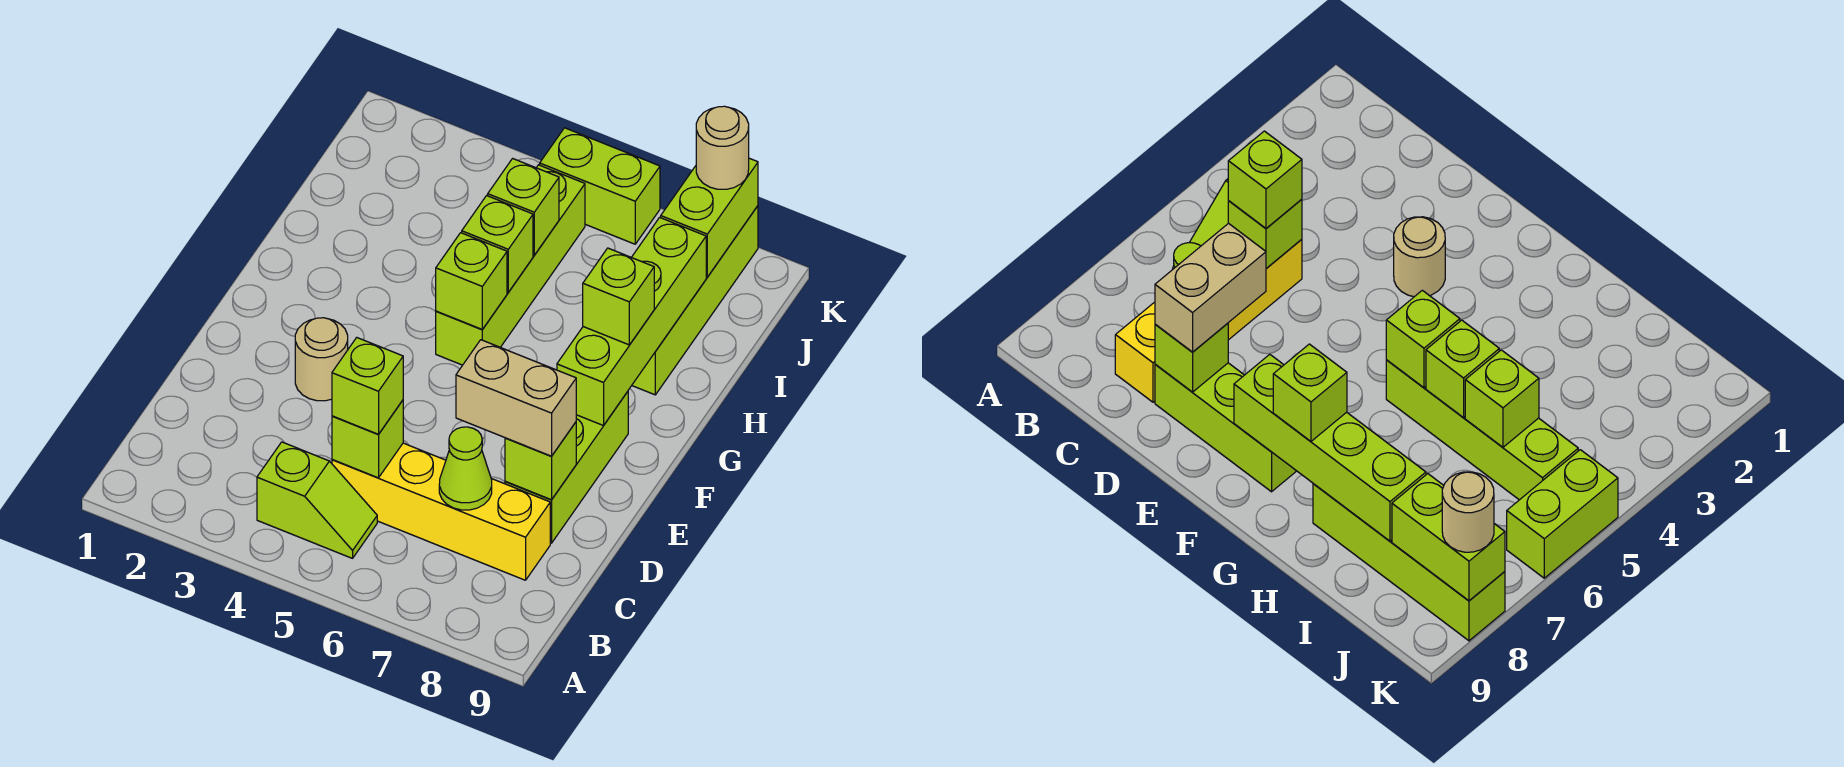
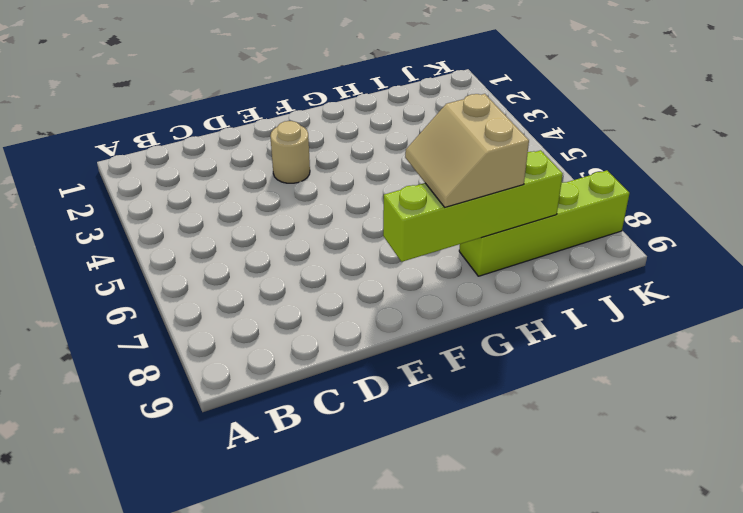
tan slope G7:H8 level 3 top H -> lime brick G8 level 3
none -> lime slope B4:B5 level 1 top 4
none -> yellow brick C5:C8 level 1
none -> lime brick D8:F8 level 1

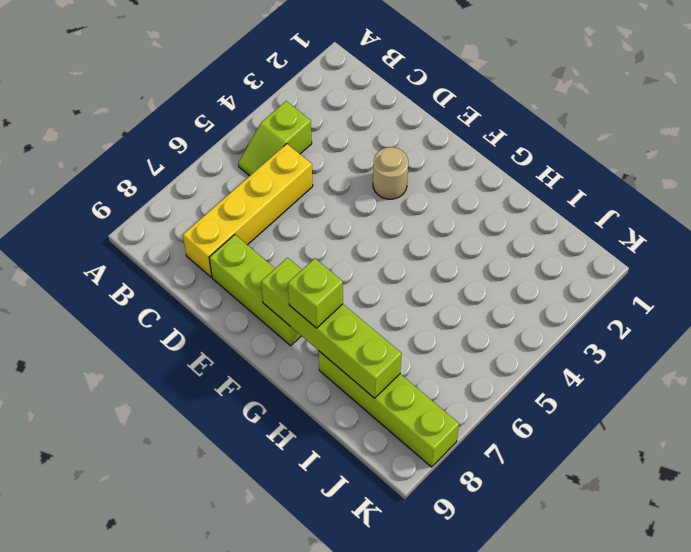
none -> lime brick G5:J5 level 1
none -> lime brick K5:K6 level 1
none -> lime brick C5 level 2

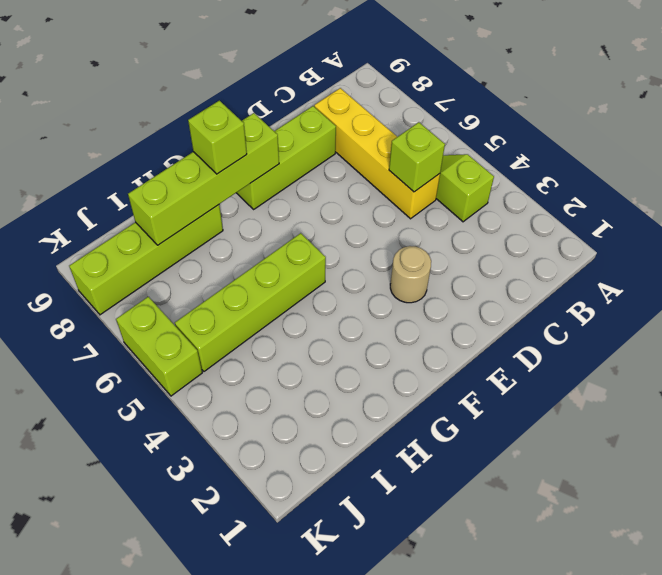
none -> lime cone C7 level 2
none -> lime brick D8 level 2
none -> lime brick G5 level 2

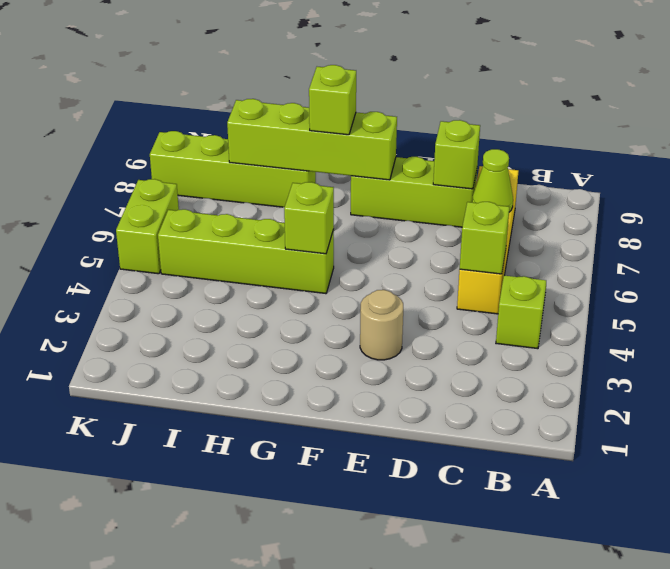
none -> lime brick H5 level 2
none -> lime brick I5 level 2
none -> lime brick J8:K8 level 2

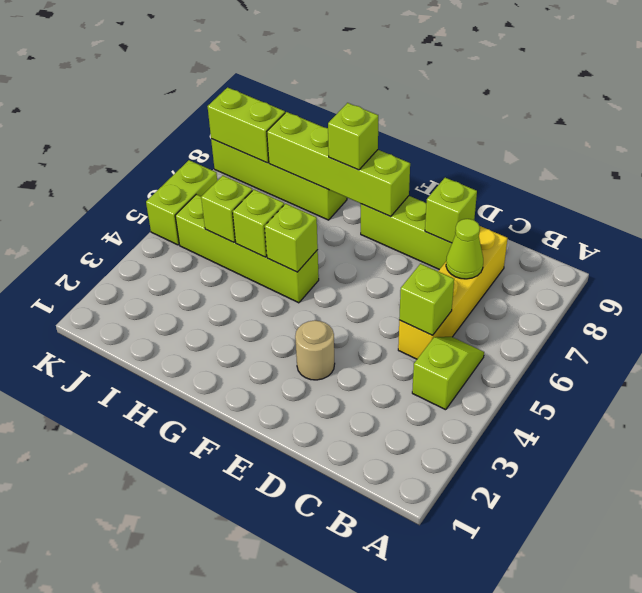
none -> lime brick C5 level 3
none -> tan brick D7:D8 level 3
none -> tan round brick K8 level 3

